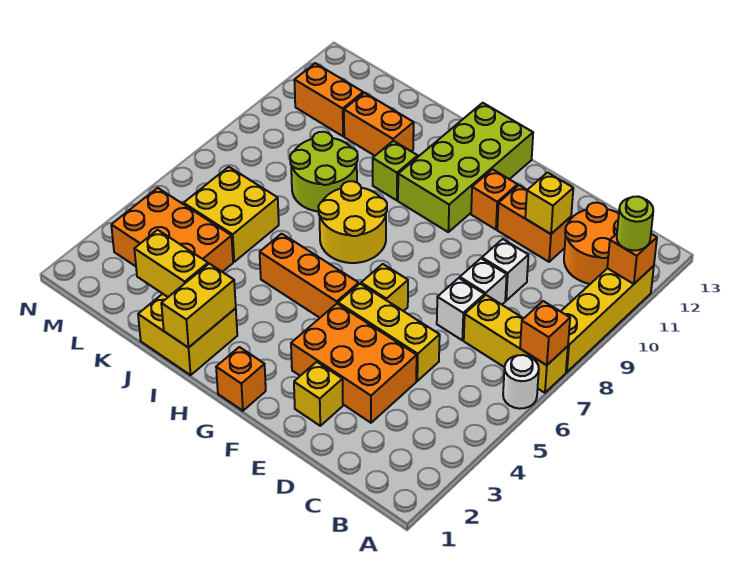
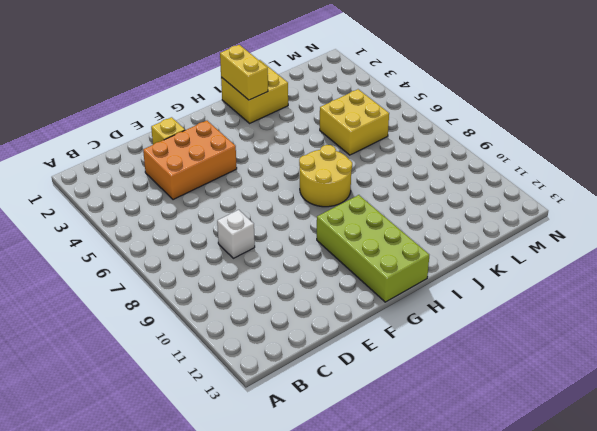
none -> white round brick A6 level 1
none -> yellow brick A7:C7 level 1
none -> yellow brick A8:A11 level 1
none -> orange round brick B11:C12 level 1

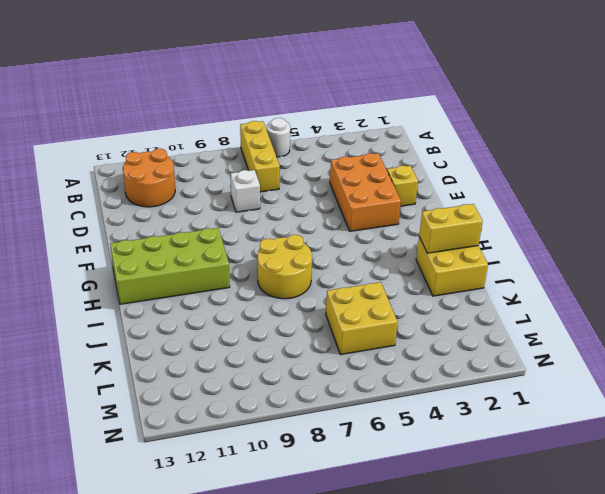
none -> yellow brick A8:A11 level 1
none -> yellow brick D5:F5 level 1
none -> white brick D7 level 1
none -> white brick D9 level 1

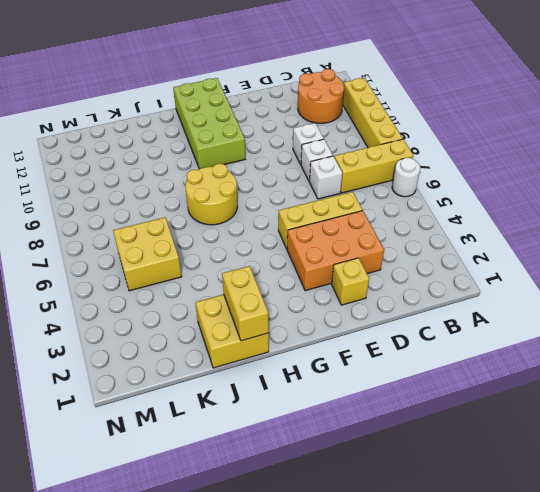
none -> orange brick D11:E11 level 1
none -> yellow brick F6 level 1
none -> orange brick F11 level 1
none -> orange brick G1 level 1

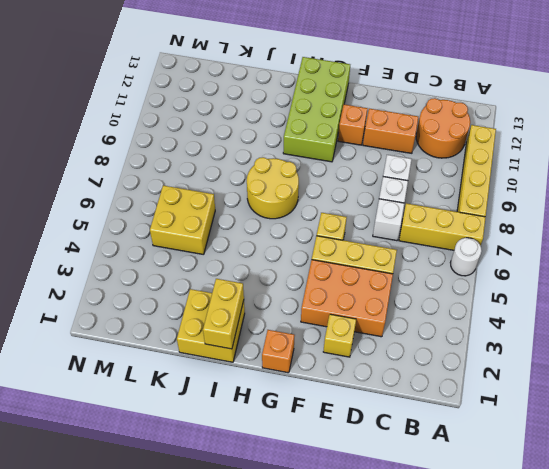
none -> orange brick G5:I5 level 1
none -> lime brick I10 level 1
none -> lime round brick J8:K9 level 1
none -> orange brick J11:K11 level 1

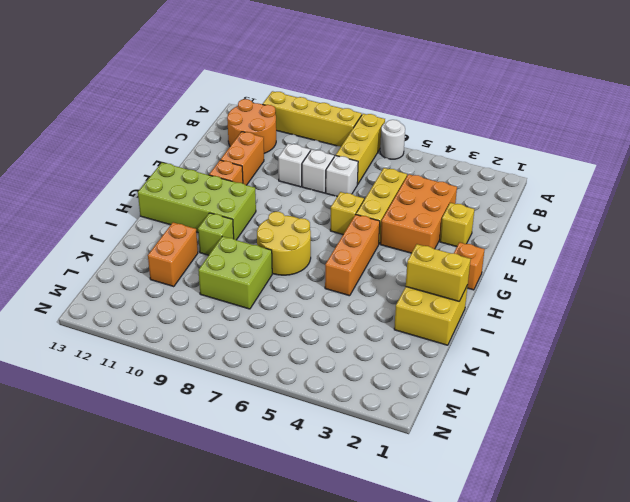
lime brick J8:K9 level 1 -> lime round brick J8:K9 level 1
none -> orange brick K3:M4 level 1
none -> yellow brick K5:L6 level 1
none -> orange brick L11:M11 level 1
none -> orange brick A7 level 2

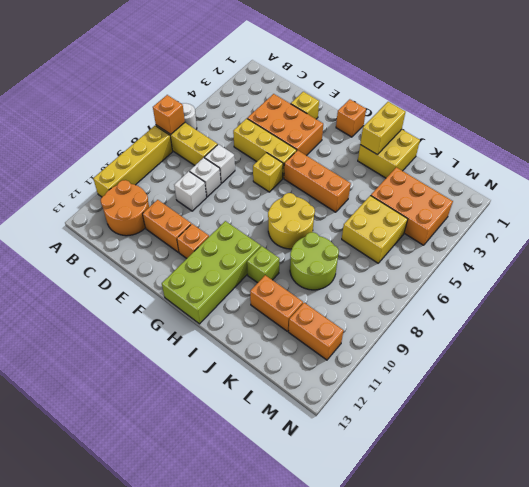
none -> orange brick A11 level 2
none -> yellow brick D11 level 2
none -> yellow brick J2:K2 level 2
none -> lime round brick A11 level 3

